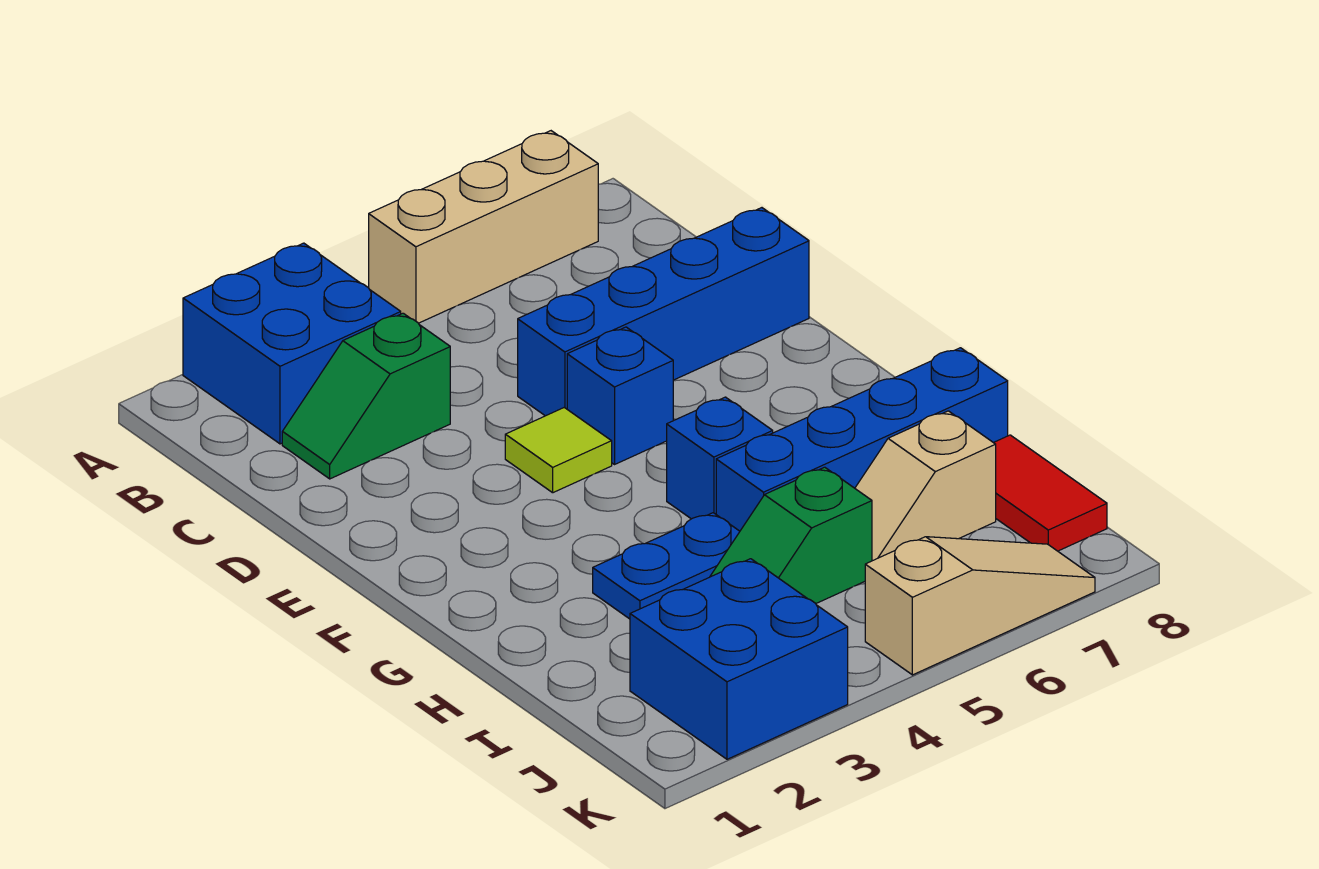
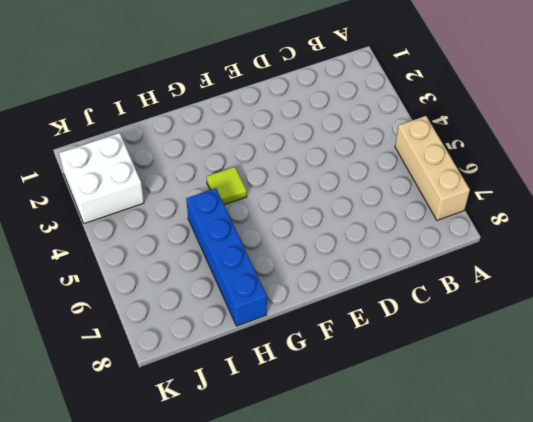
lime tile G4 level 1 -> lime tile E4 level 1
white brick J2:K3 level 1 -> blue brick J2:K3 level 1
none -> blue brick A2:B3 level 1
none -> green slope C2:C3 level 1 top 3
none -> blue brick D5:D8 level 1

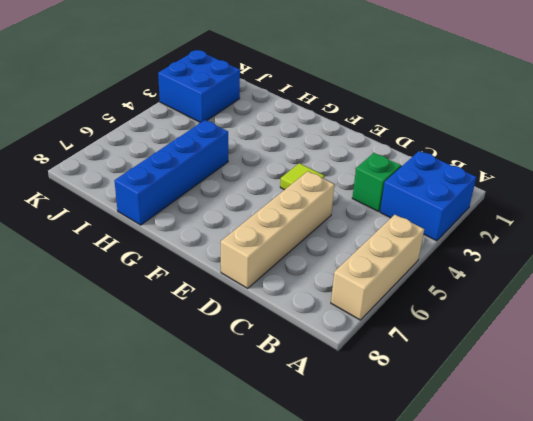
tan brick D5:D8 level 1 -> blue brick D5:D8 level 1
none -> blue brick E5 level 1
none -> blue brick G5 level 1
none -> blue plate H3:H4 level 1

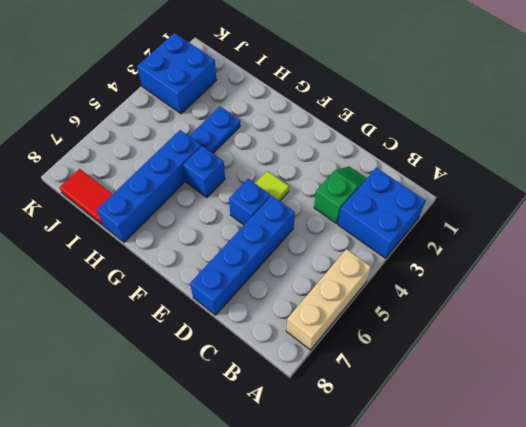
none -> green slope I4:I5 level 1 top 5
none -> tan slope I6:I7 level 1 top 7
none -> tan slope K5:K7 level 1 top 5

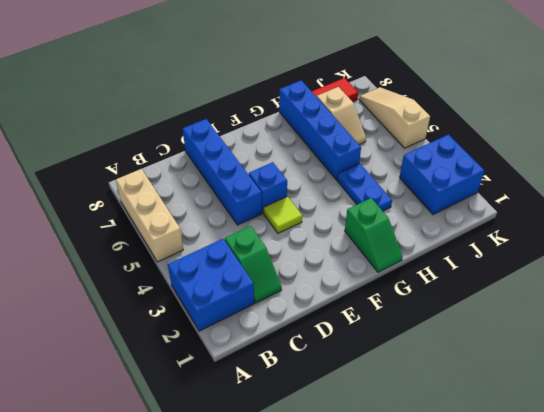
green slope G1:G2 level 1 top 2 -> green slope I4:I5 level 1 top 5
none -> blue brick G5 level 1

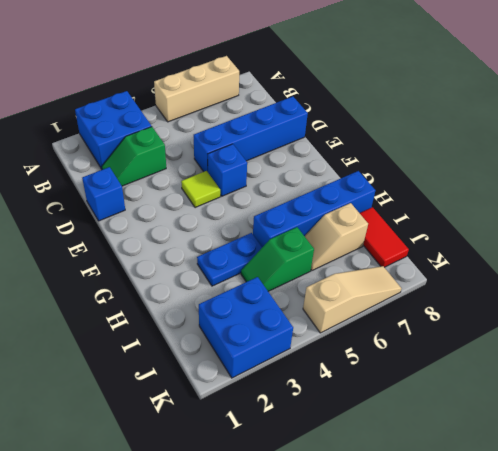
blue brick D1 level 1 -> blue brick G5 level 1

